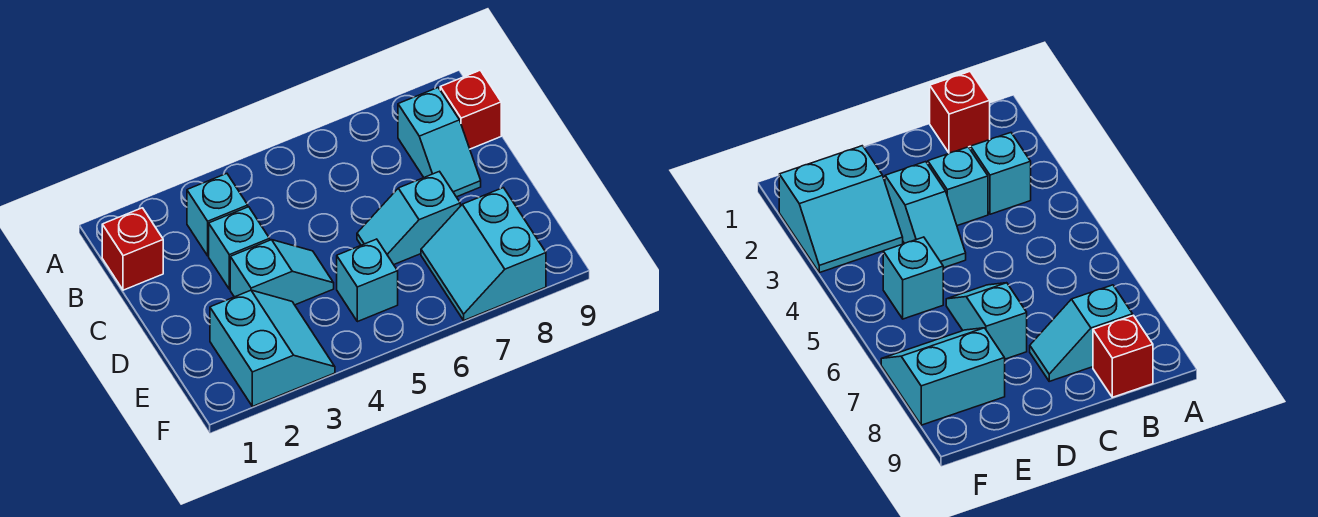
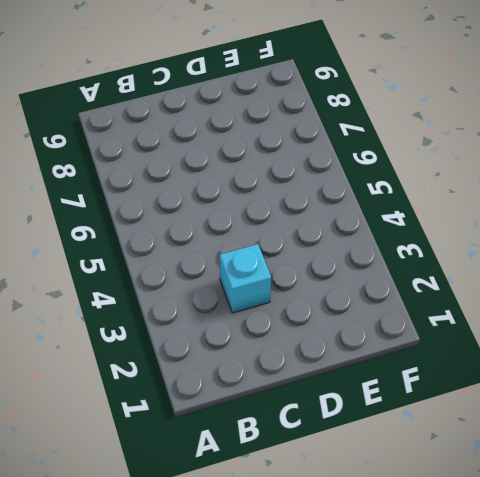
none -> red brick B1 level 1
none -> cyan brick B3 level 1

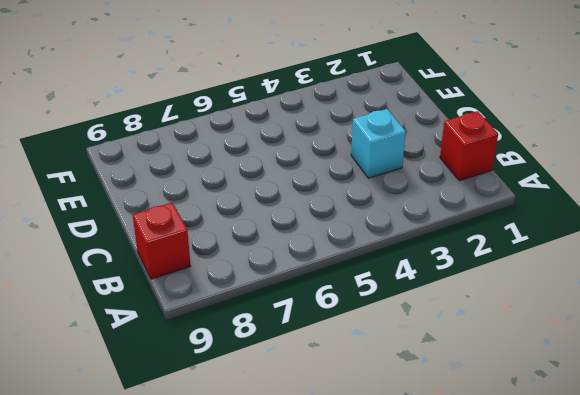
none -> cyan brick B3 level 1
none -> cyan slope B8:C8 level 1 top B

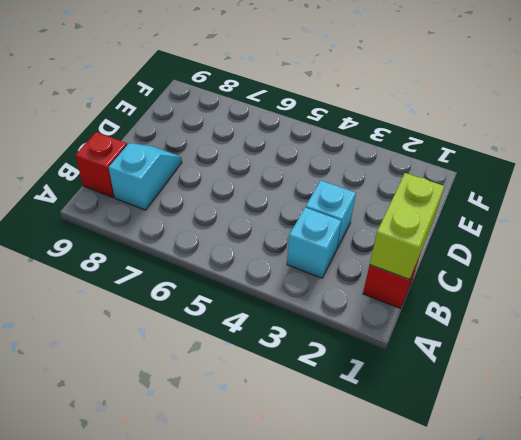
lime brick B1:C1 level 2 -> none
none -> cyan slope D3:D4 level 1 top 3
none -> cyan slope D6:D7 level 1 top 7

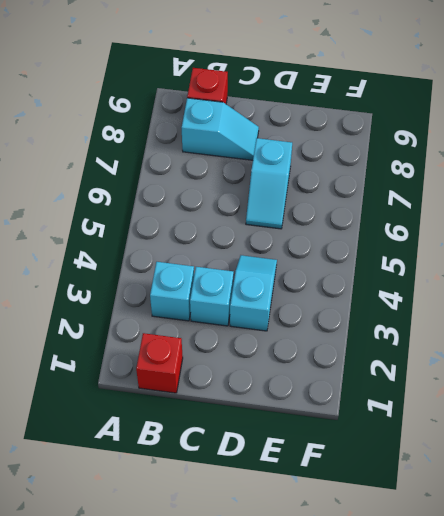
none -> cyan slope E2:F3 level 1 top 2
none -> cyan brick E5 level 1

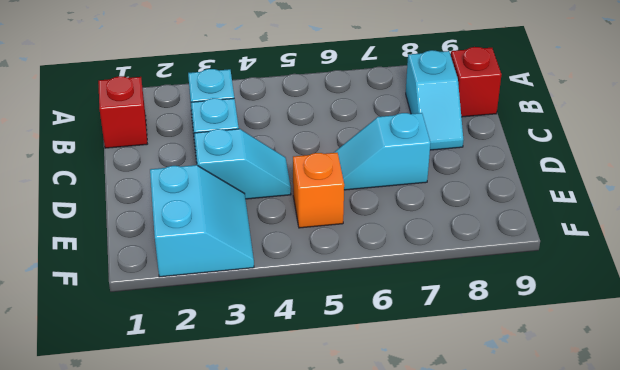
orange brick E5 level 1 -> cyan brick E5 level 1
none -> cyan slope E7:F8 level 1 top 8

